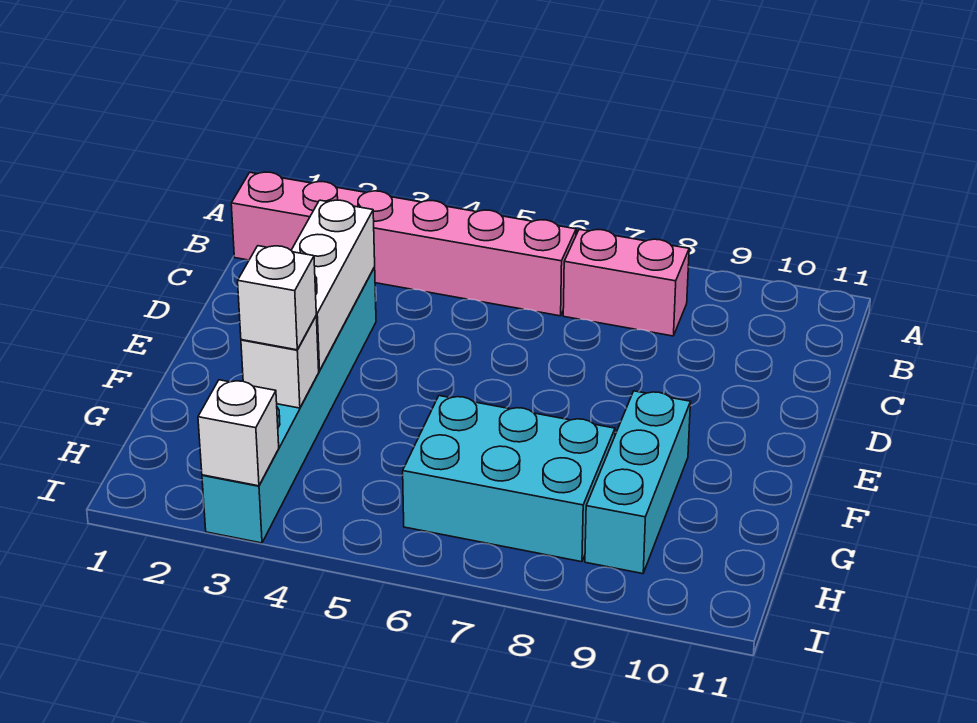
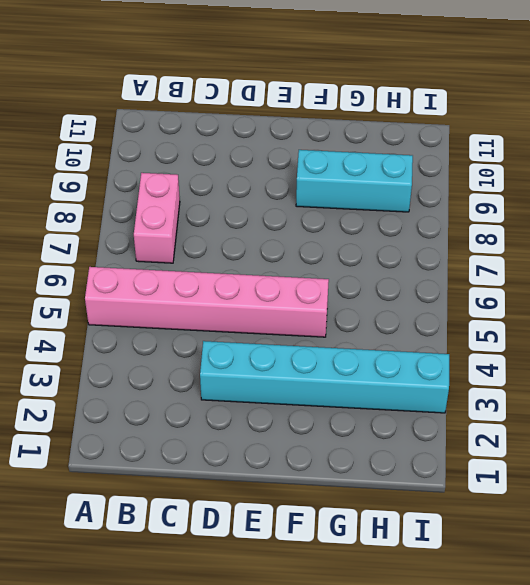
pink brick A5:F5 level 1 -> pink brick B1:B6 level 1
none -> cyan brick G6:H8 level 1
none -> white brick D3:F3 level 2

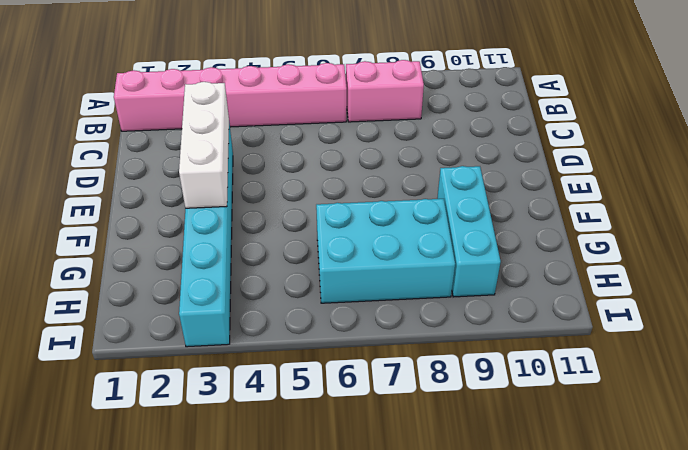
none -> white brick G3 level 2
none -> white brick I3 level 2

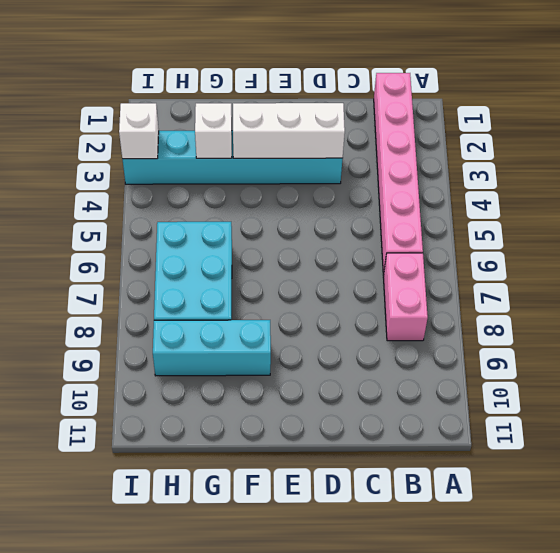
none -> white brick G3 level 3

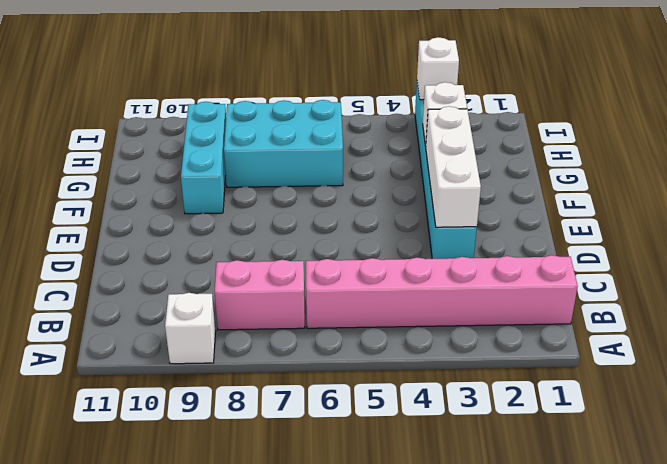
white brick A9 level 1 -> white brick G3 level 3

